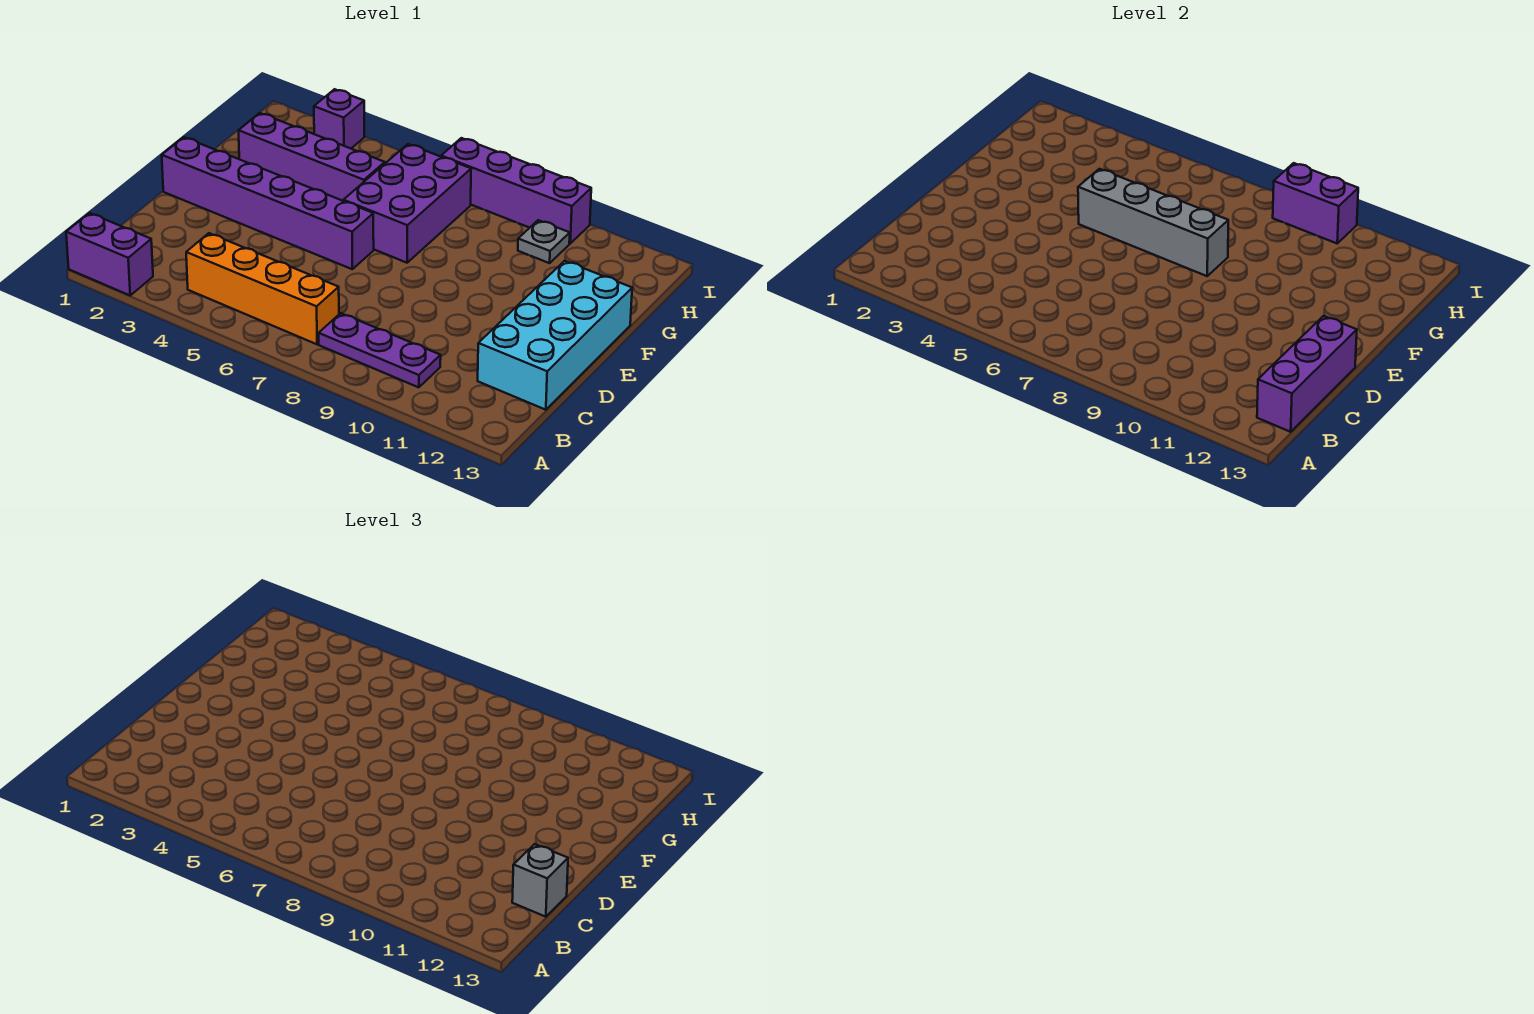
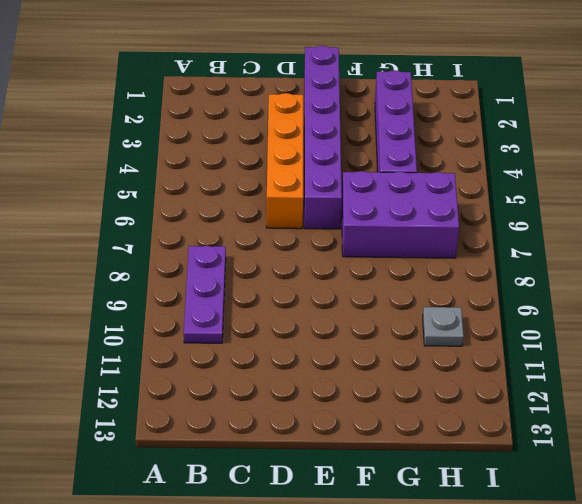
orange brick D3:D6 level 1 -> orange brick B4:B7 level 1
none -> purple brick A1:A2 level 1
none -> cyan brick C12:F13 level 1
none -> purple brick I3 level 1

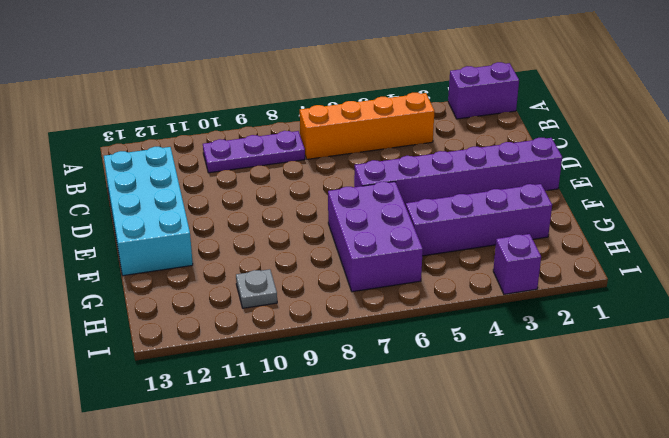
none -> purple brick I7:I10 level 1
none -> purple brick B13:D13 level 2
none -> grey brick F5:F8 level 2

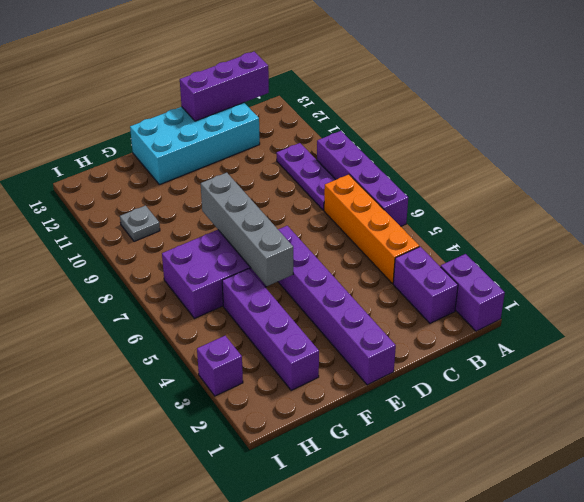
purple brick A6:A9 level 1 -> purple brick I7:I10 level 1
purple brick B2:B3 level 1 -> purple brick I9:I10 level 2
none -> grey brick C13 level 3

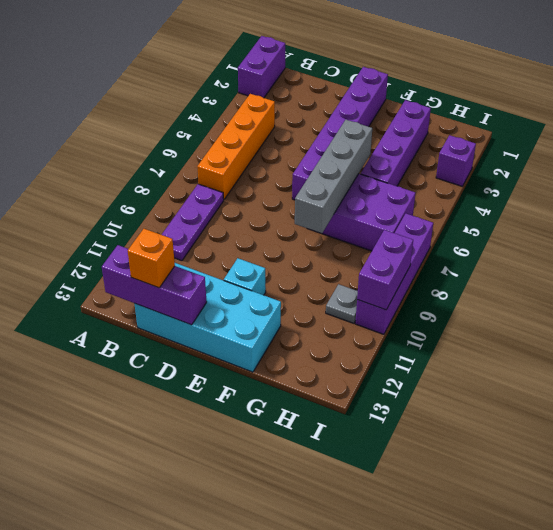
orange brick C13 level 3 -> grey brick C13 level 3
cyan brick E11 level 1 -> none

